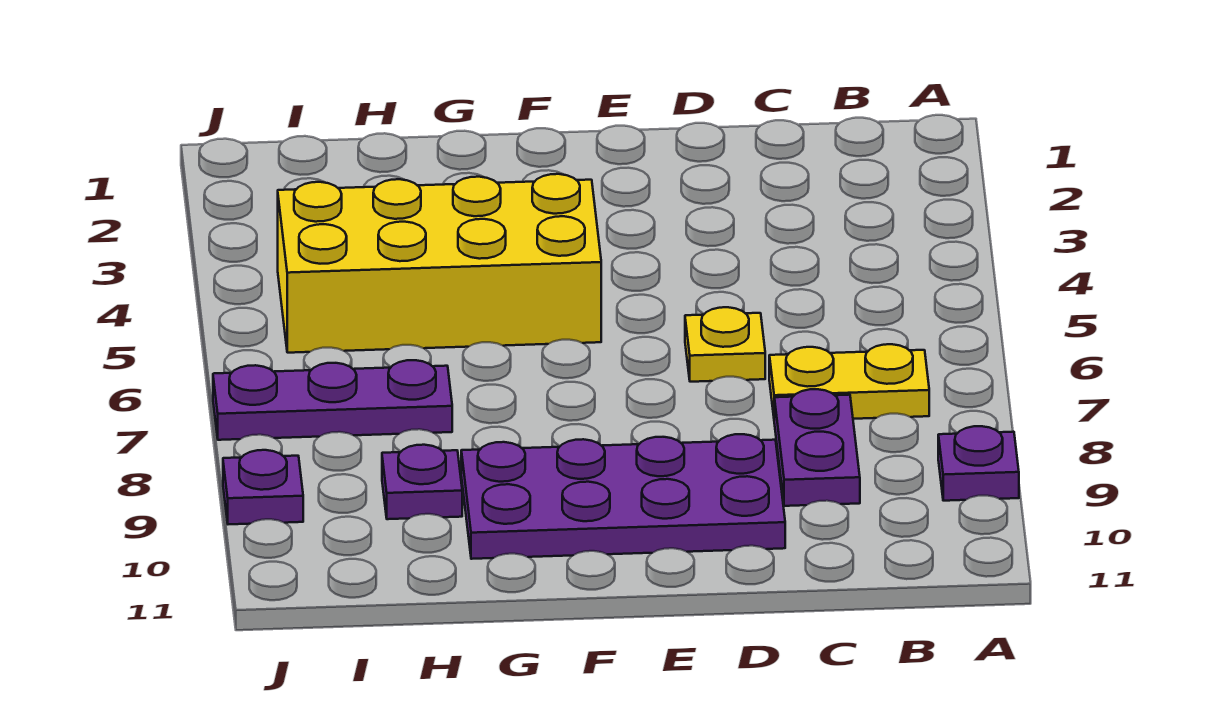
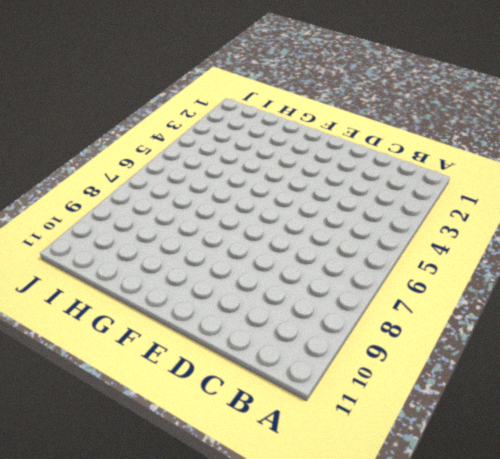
none -> purple plate A9 level 1
none -> yellow plate B7:C7 level 1

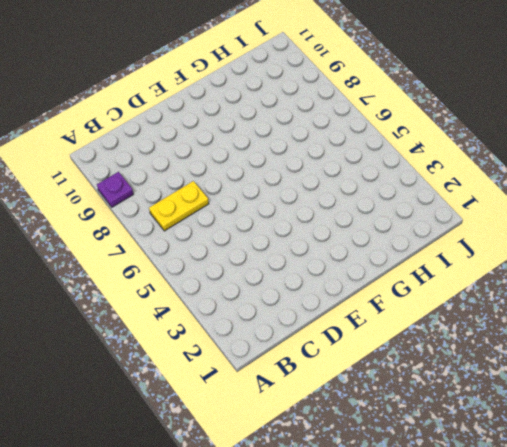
none -> purple plate C8:C9 level 1
none -> yellow plate D6 level 1

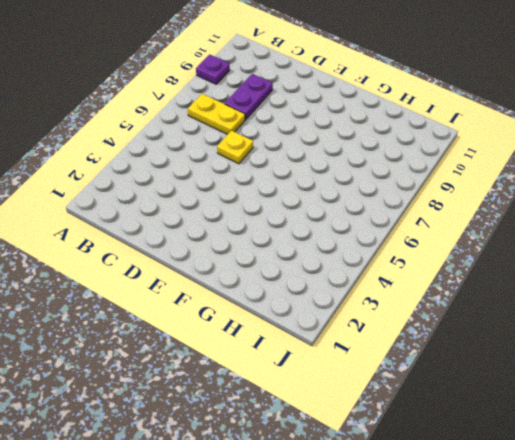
none -> purple plate D9:G10 level 1
none -> yellow brick F4:I5 level 1

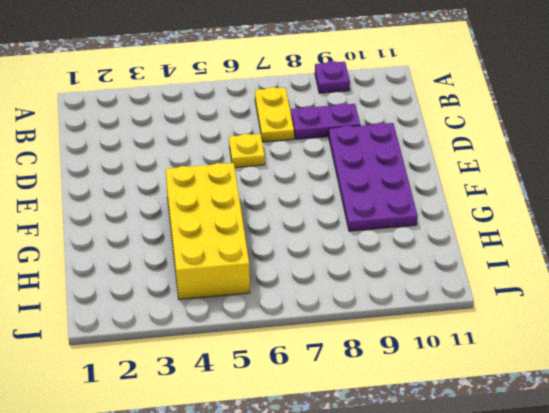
none -> purple plate H7:J7 level 1
none -> purple plate H9 level 1

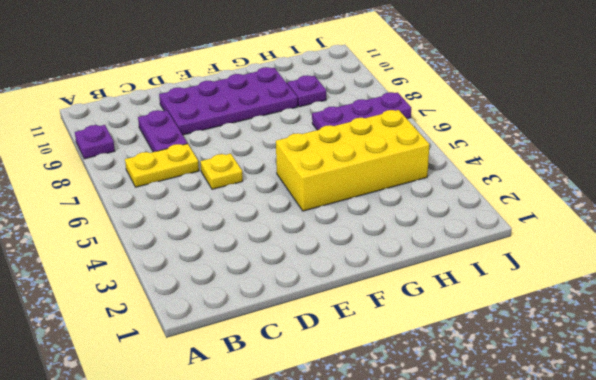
none -> purple plate J9 level 1

